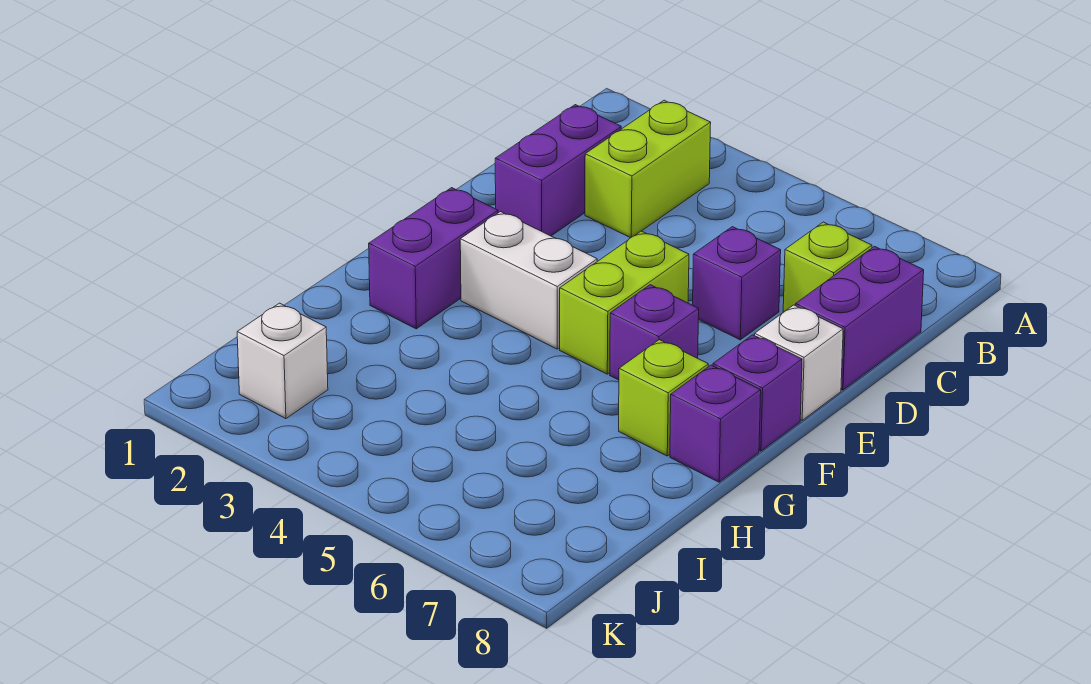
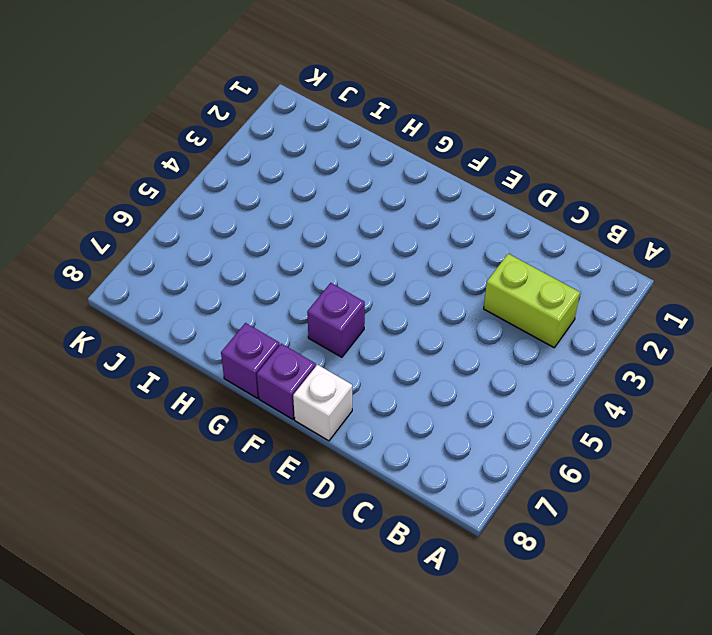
none -> purple brick C2:D2 level 1
none -> lime brick C7 level 1
none -> purple brick C8:D8 level 1

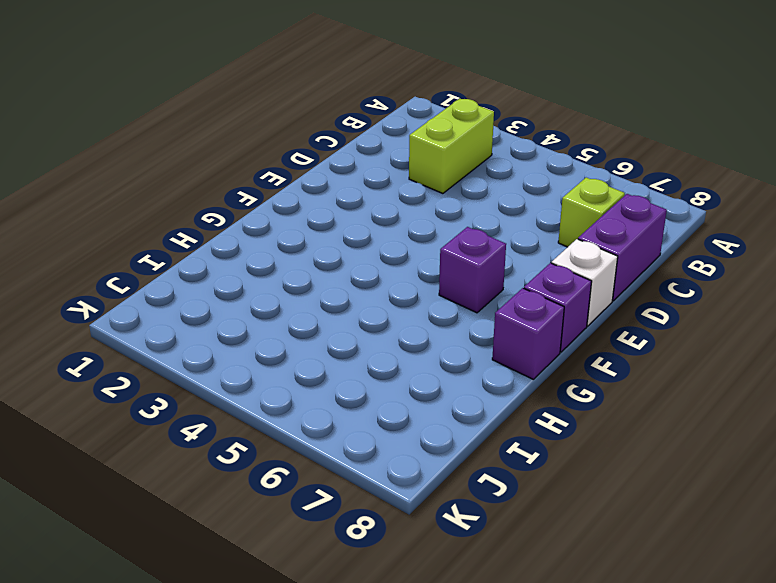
none -> purple brick C2:D2 level 1
none -> purple brick D6 level 1
none -> lime brick E5:F5 level 1

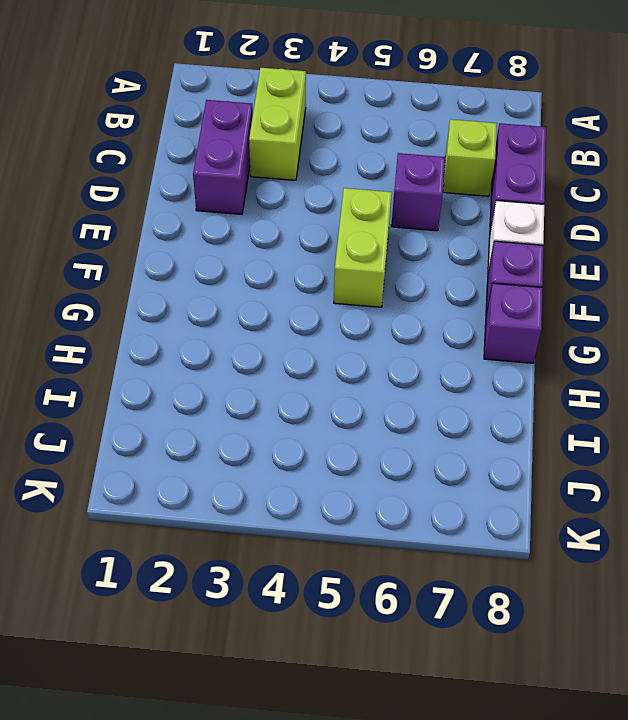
none -> purple brick F2:G2 level 1
none -> white brick F3:F4 level 1
none -> purple brick F6 level 1

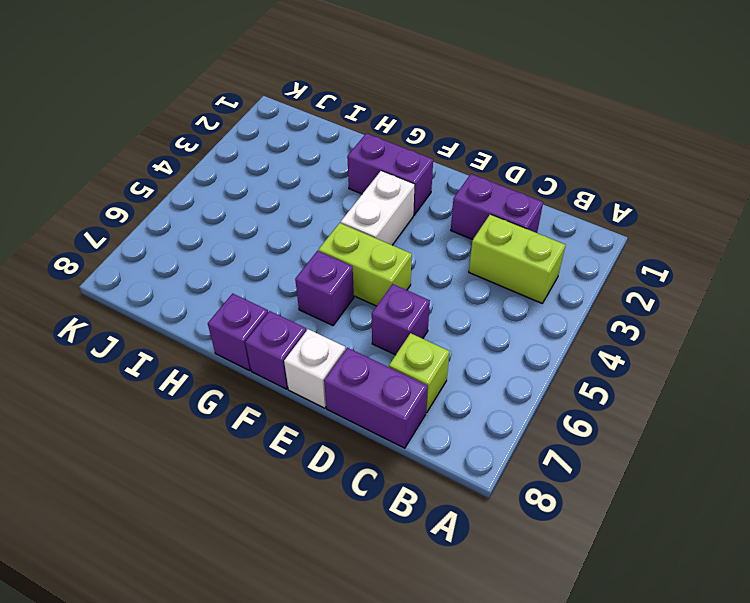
none -> lime brick G7 level 1
none -> white brick J2 level 1

